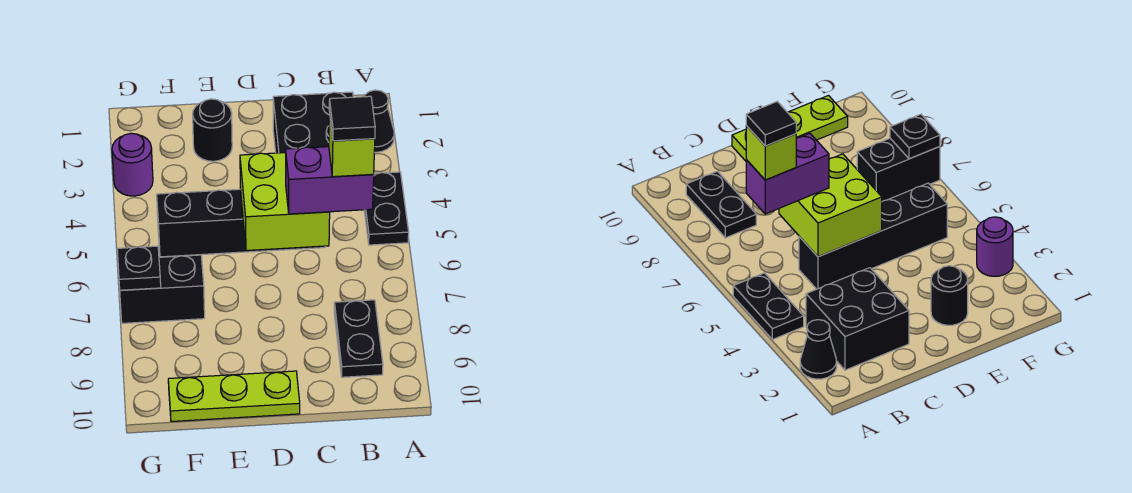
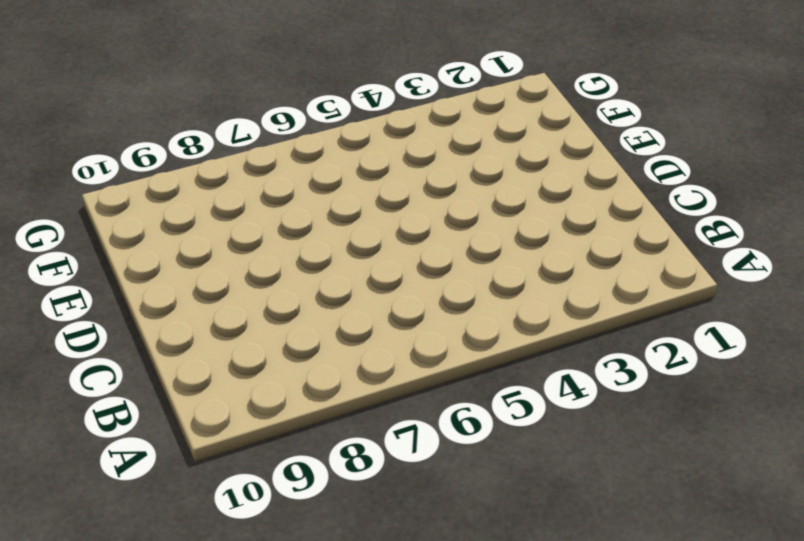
none -> black cone A2 level 1
none -> black plate A4:A5 level 1
none -> black brick B2:C3 level 1

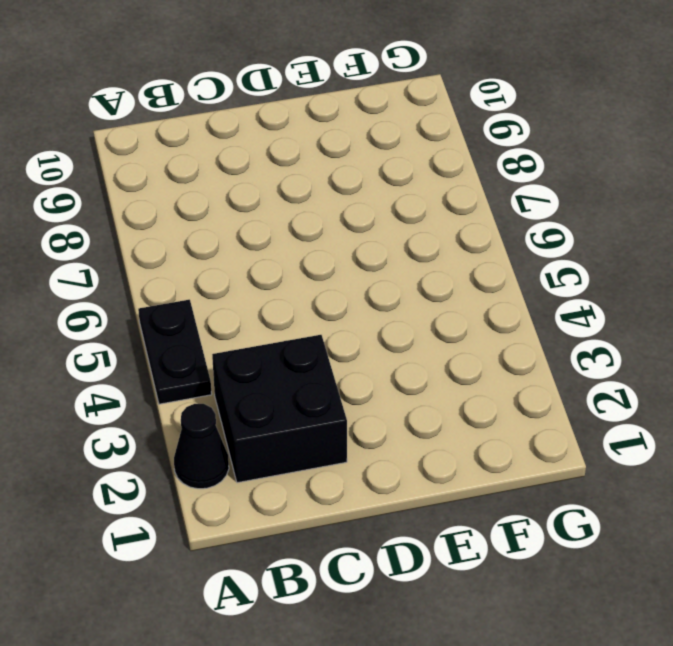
none -> black plate B8:B9 level 1
none -> black brick C5:F5 level 1
none -> lime plate D10:F10 level 1

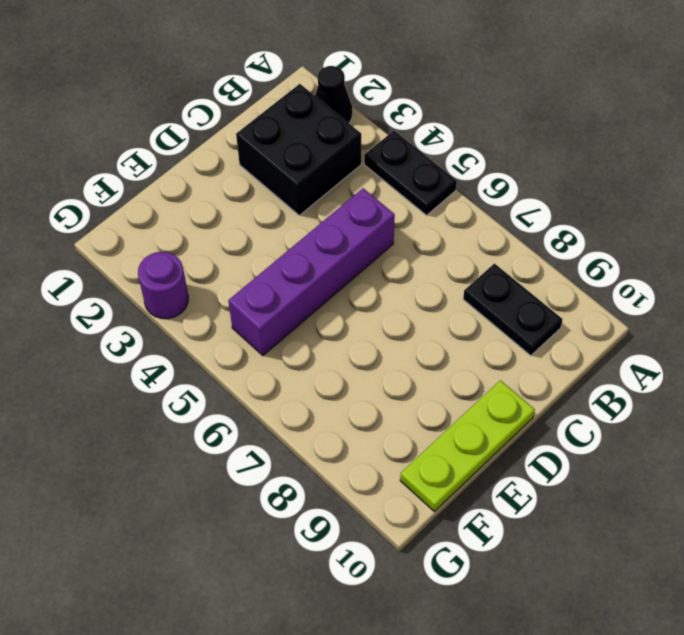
purple brick C5:F5 level 1 -> black brick C5:F5 level 1
none -> black round brick E2 level 1
none -> black brick F7:G7 level 1
none -> lime brick C5:D6 level 2

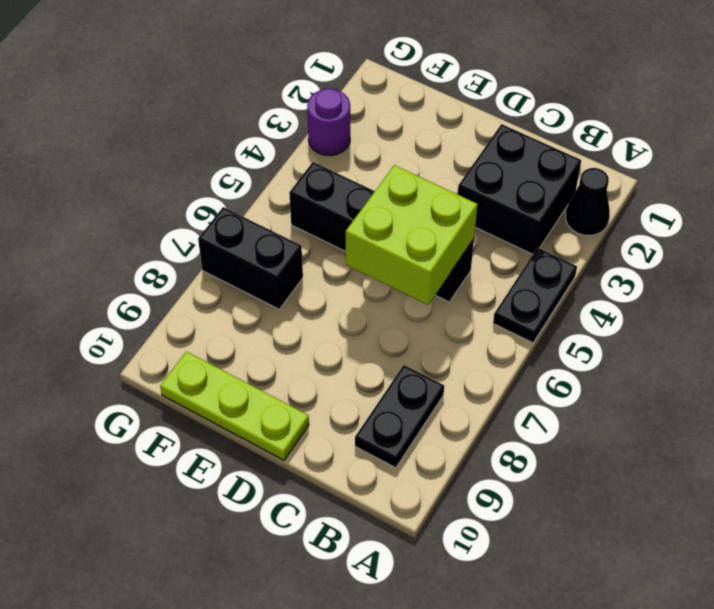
none -> black round brick E2 level 1
none -> black plate G7 level 2
none -> purple brick B6:C6 level 3

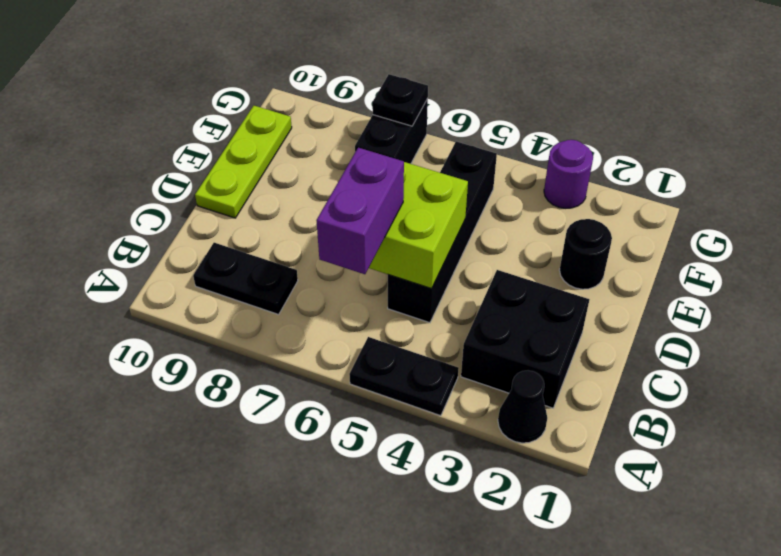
none -> lime brick B6 level 4
none -> black tile B6 level 5

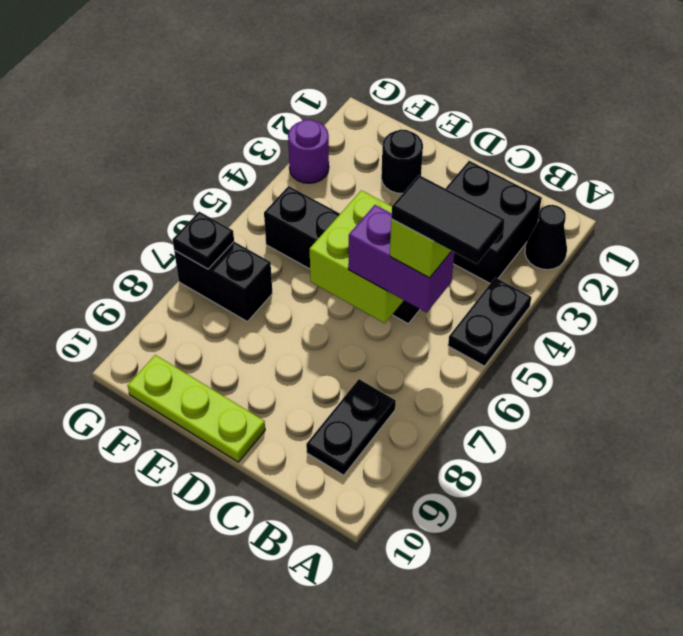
black tile A6:B6 level 5 -> black tile B6 level 5

